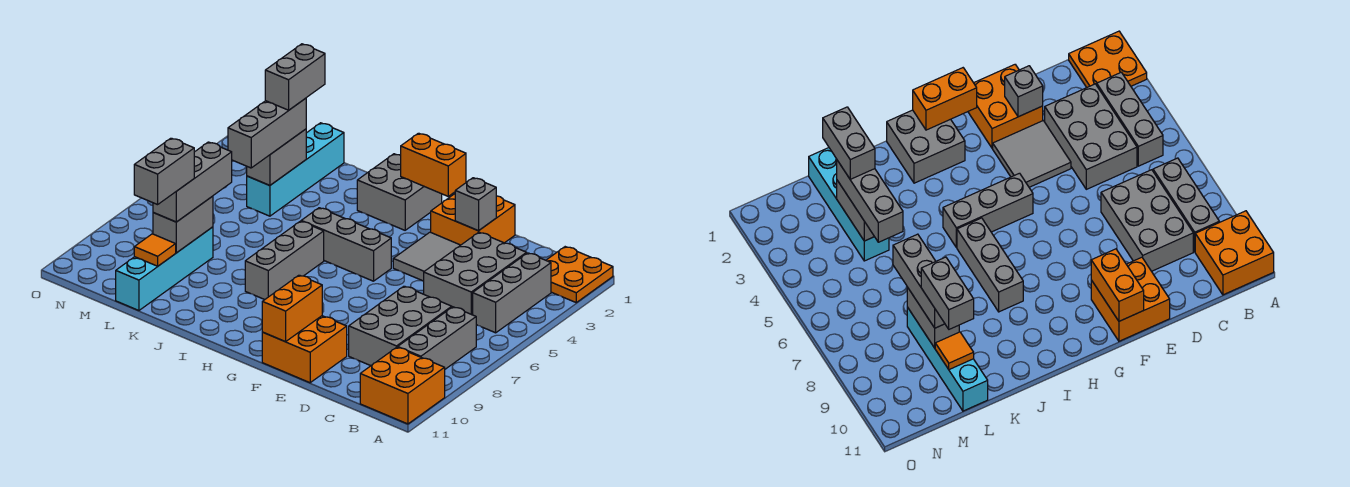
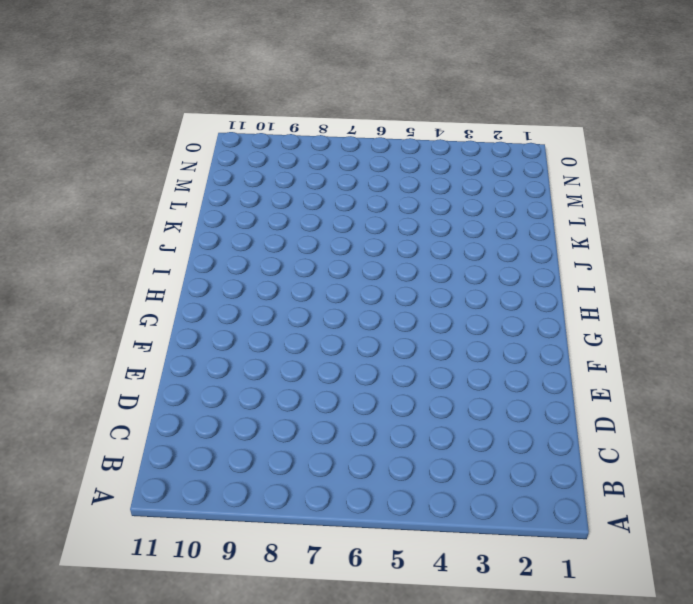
none -> orange plate A1:B2 level 1
none -> orange brick A10:B11 level 1
none -> grey brick B3:B5 level 1

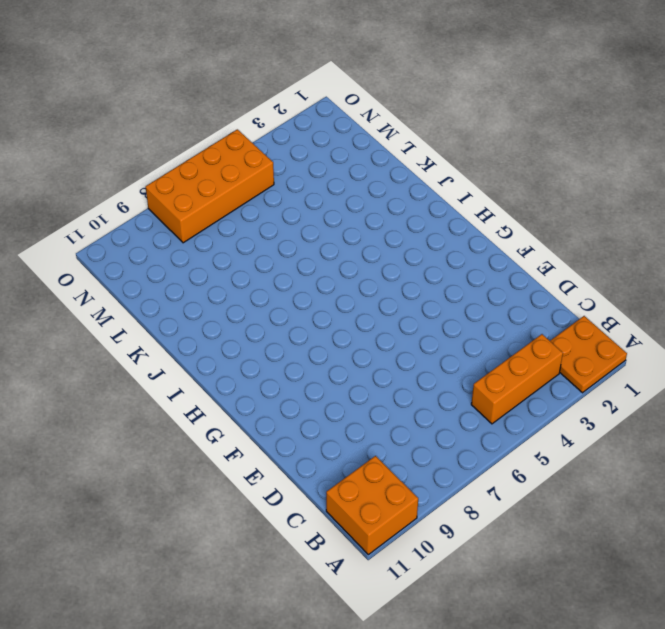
orange brick B3:B5 level 1 -> grey brick B3:B5 level 1
orange brick N5:O8 level 1 -> none
none -> grey brick B7:B9 level 1
none -> grey brick C3:D5 level 1
none -> grey brick C7:D9 level 1

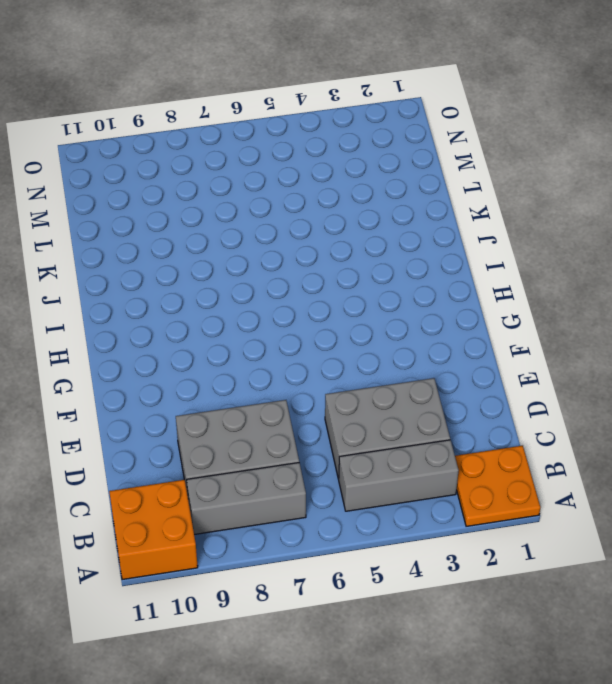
none -> orange brick E1:F2 level 1
none -> grey tile E3:F4 level 1
none -> orange brick E10:F11 level 1

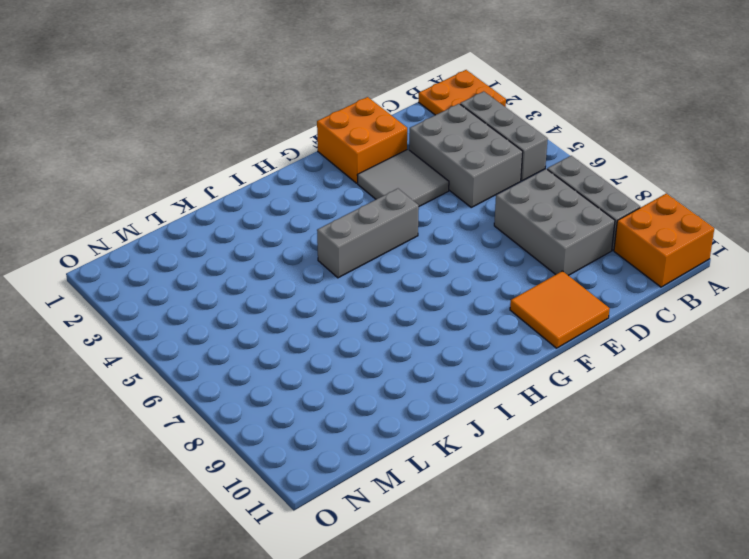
orange tile E10:F11 level 1 -> orange brick E10:F11 level 1
none -> grey brick H1:I2 level 1
none -> grey brick I6:I8 level 1
none -> cyan brick L1:L4 level 1

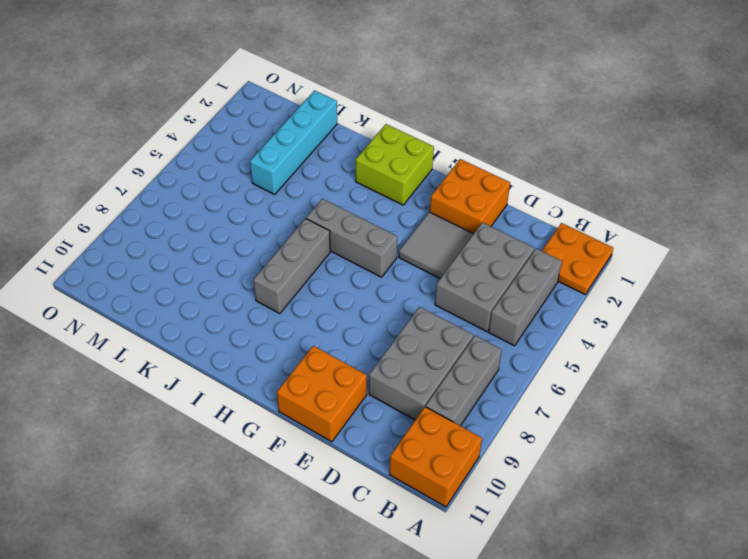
lime brick H1:I2 level 1 -> grey brick H1:I2 level 1
none -> cyan brick L8:L11 level 1
none -> grey brick E2 level 2
none -> orange brick F10:F11 level 2

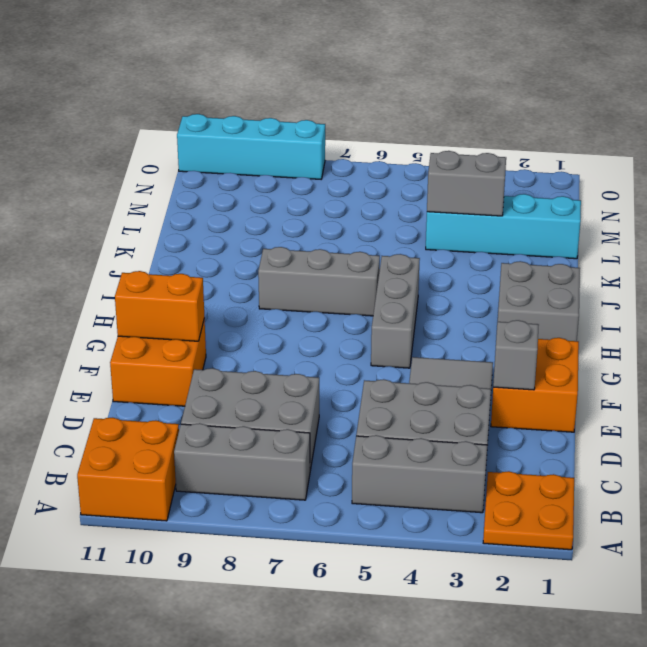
cyan brick O8:O11 level 1 -> cyan brick L8:L11 level 1
none -> orange brick G1:H1 level 2
none -> grey brick L8:L9 level 2
none -> orange tile L10 level 2

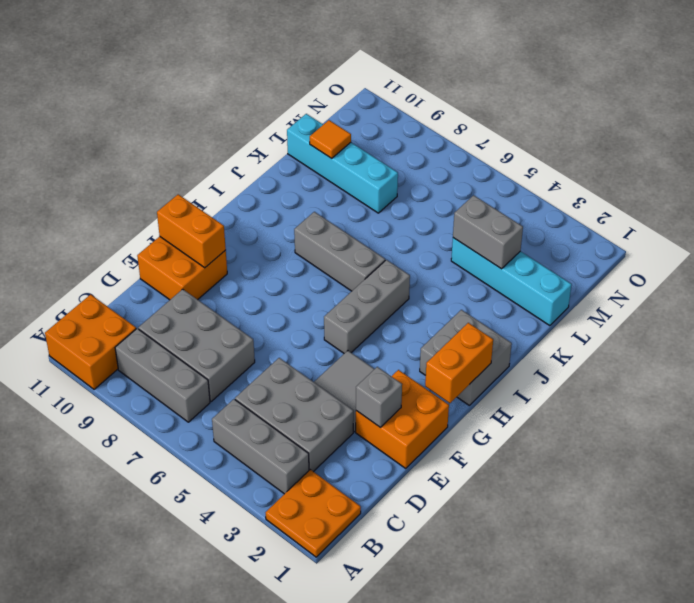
none -> grey brick L8:L9 level 2
none -> grey brick L3:L5 level 3
none -> grey brick L7:L9 level 3

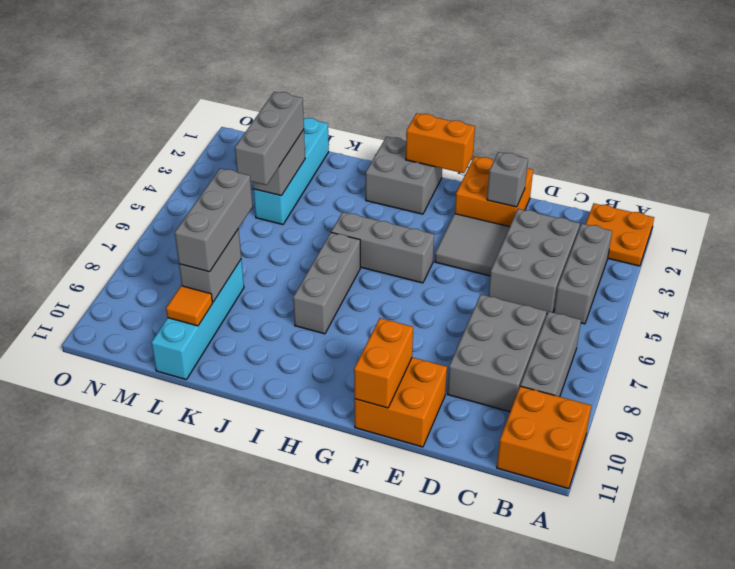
none -> grey brick L2:L3 level 4
none -> grey brick L9:L10 level 4

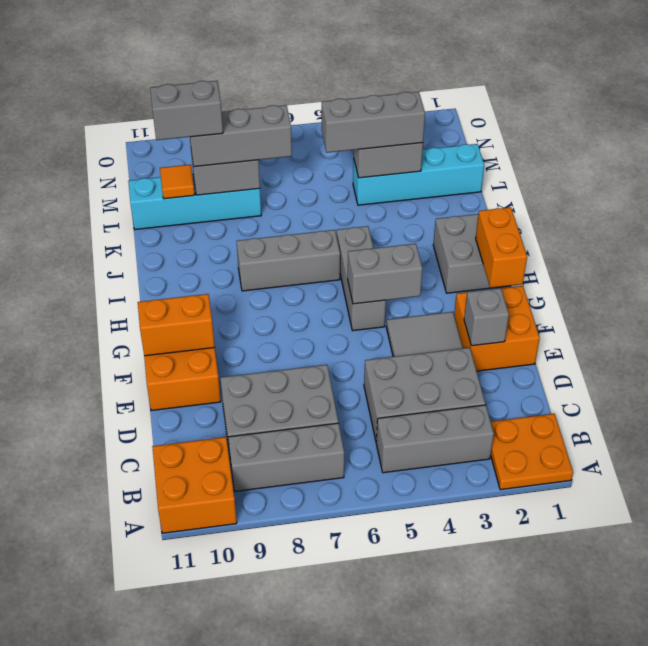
grey brick G4:G5 level 2 -> grey brick L2:L3 level 4

